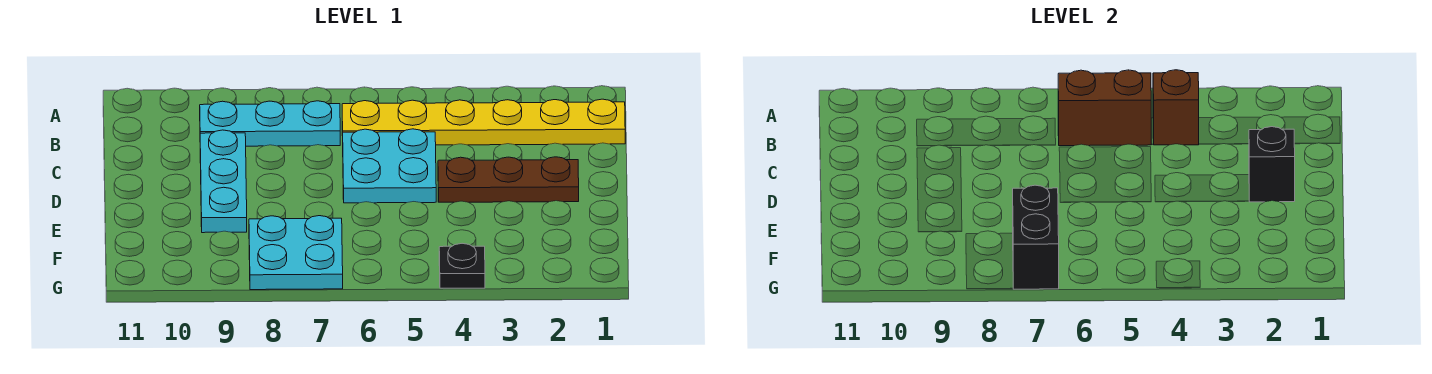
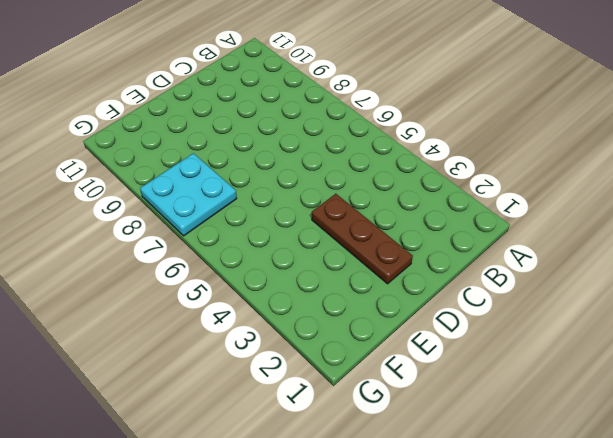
none -> yellow plate B1:B6 level 1
none -> cyan plate B7:B9 level 1

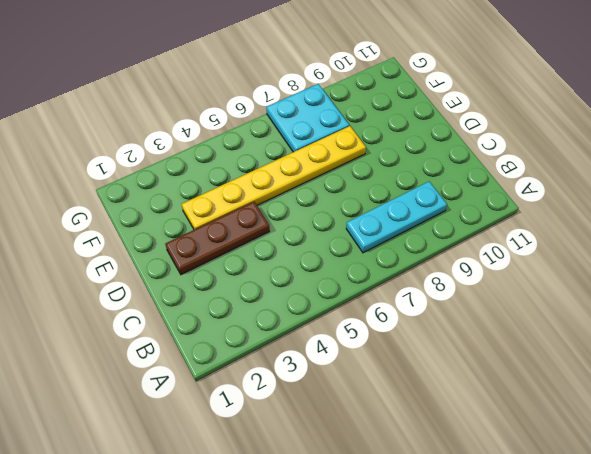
yellow plate E3:E8 level 1 -> yellow plate B1:B6 level 1
none -> cyan plate C5:D6 level 1
none -> cyan plate C9:E9 level 1

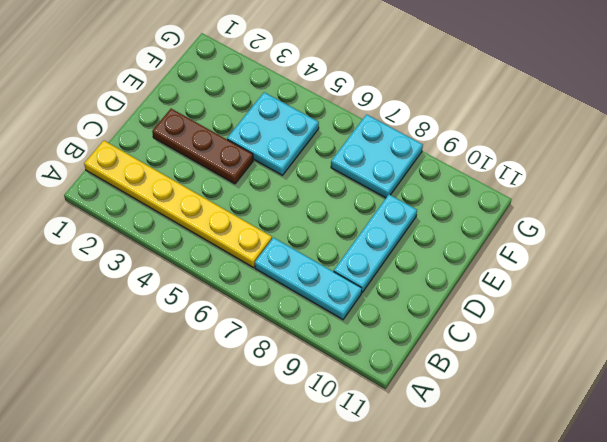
cyan plate E4:F5 level 1 -> cyan plate C5:D6 level 1
none -> black plate G4 level 1
none -> brown brick B4 level 2

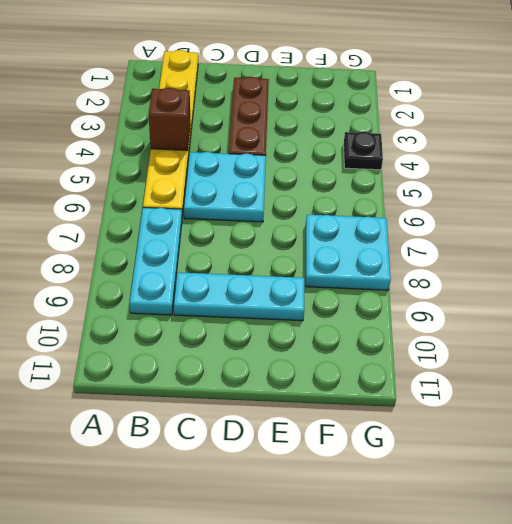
none -> brown brick B5:B6 level 2
none -> black brick D2 level 2

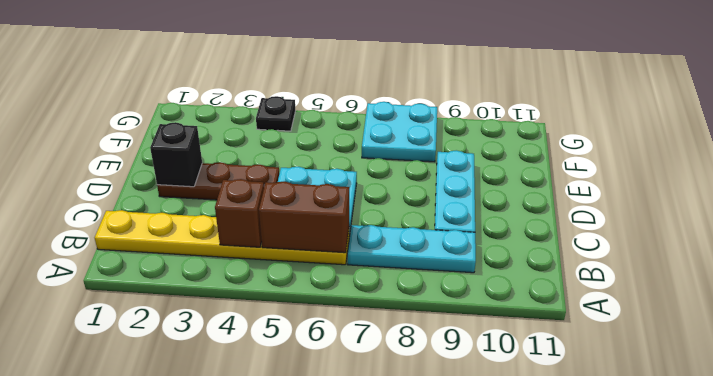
none -> black brick F7:G7 level 2

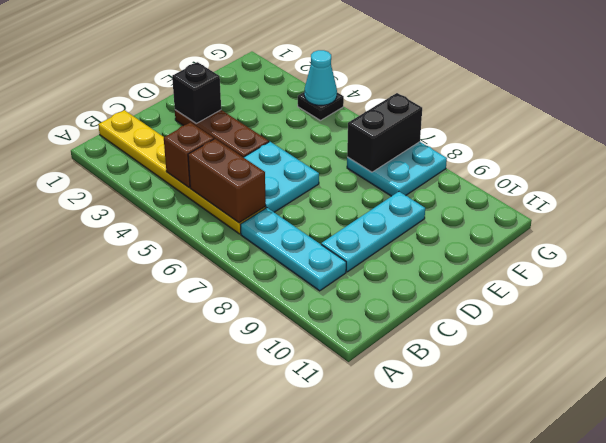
cyan cone G4 level 2 -> none

